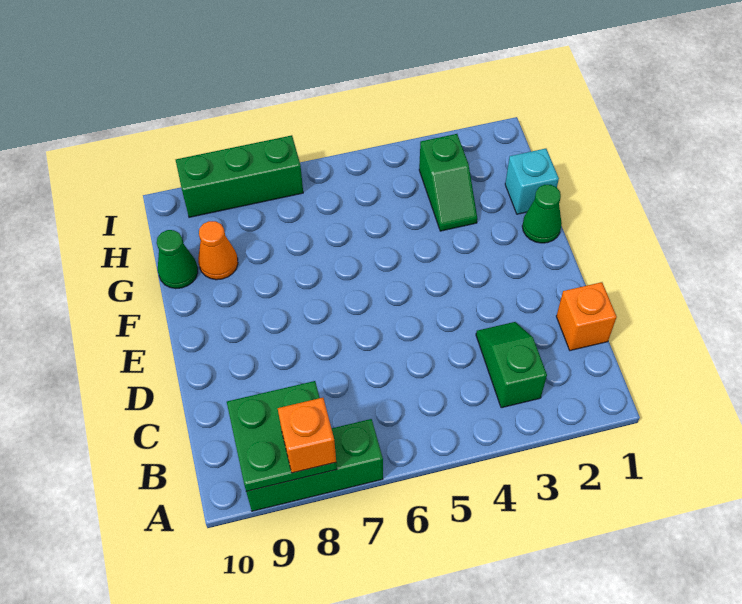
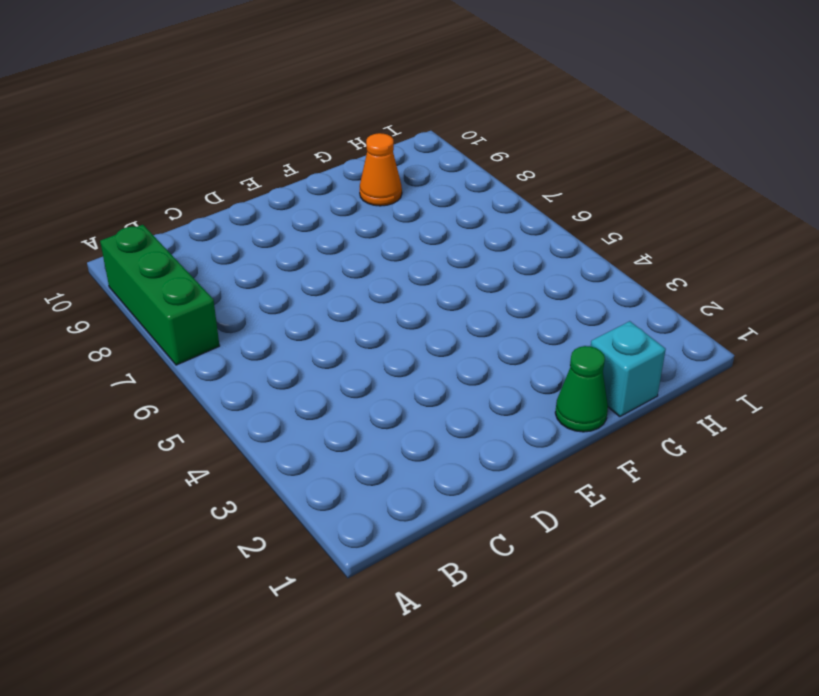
none -> green slope B3:C3 level 1 top B
none -> orange brick C1 level 1

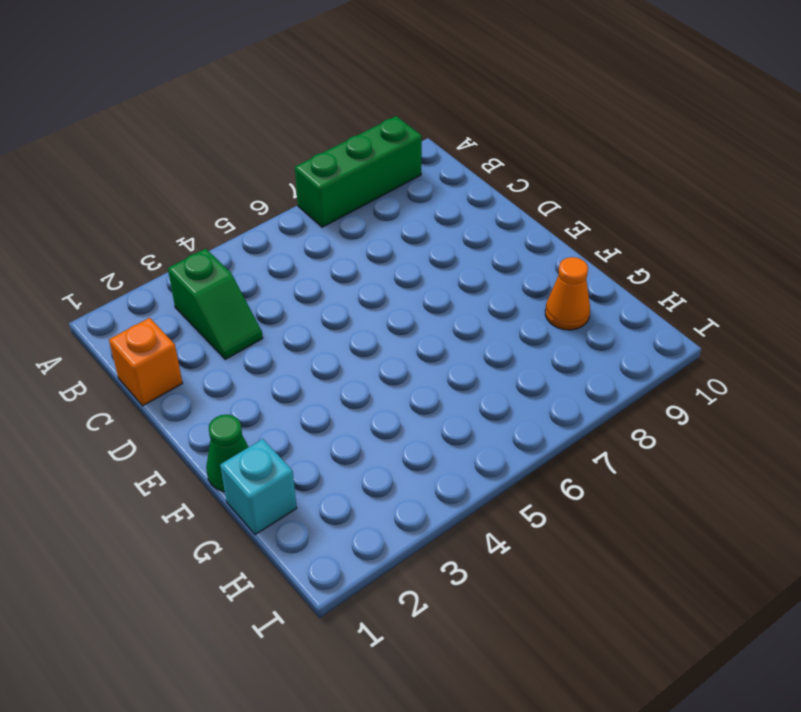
none -> green slope G3:H3 level 1 top H
none -> green cone G10 level 1

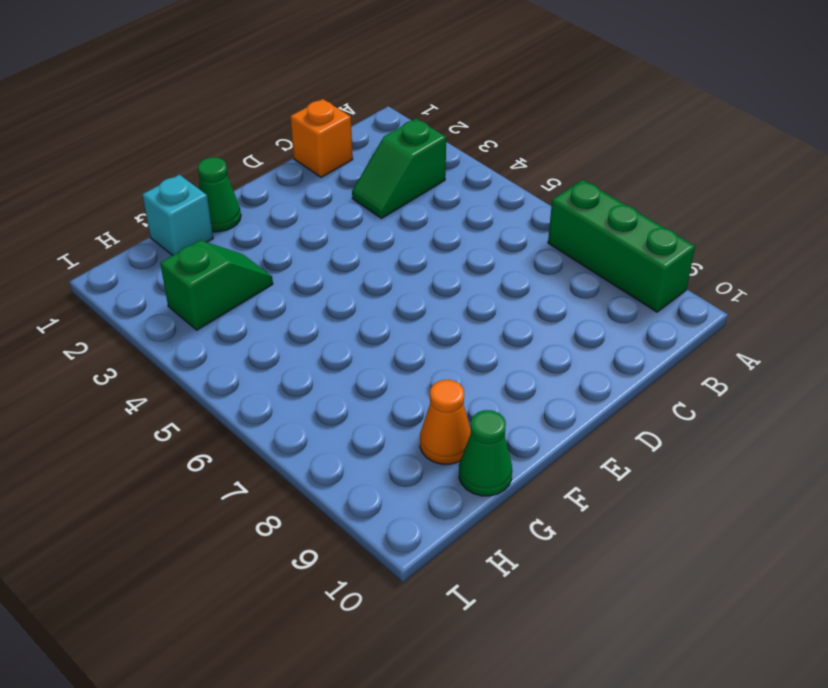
none -> green brick I7:I9 level 1
none -> green plate A8:B9 level 2

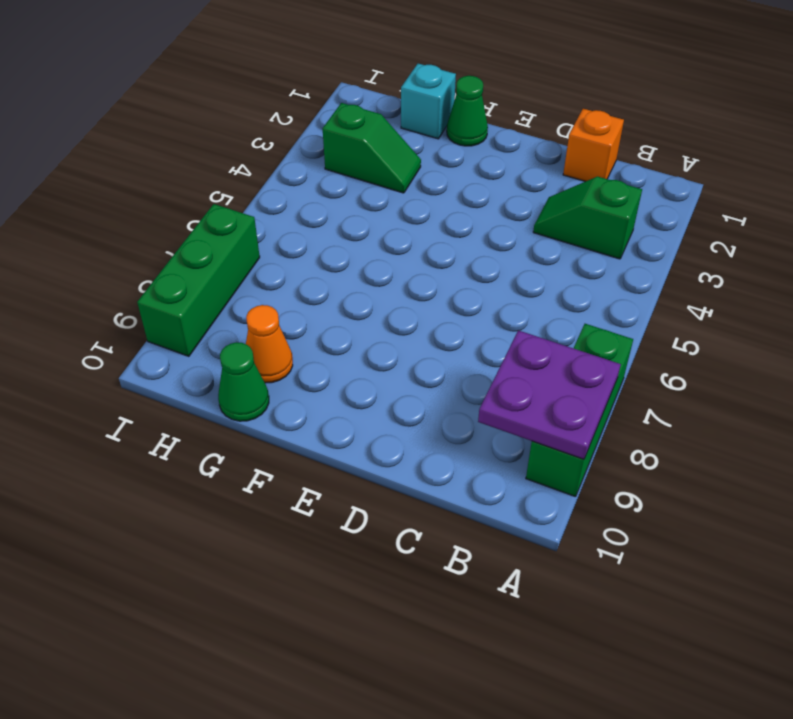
purple plate A8:B9 level 2 -> green plate A8:B9 level 2
none -> orange brick A8 level 3

